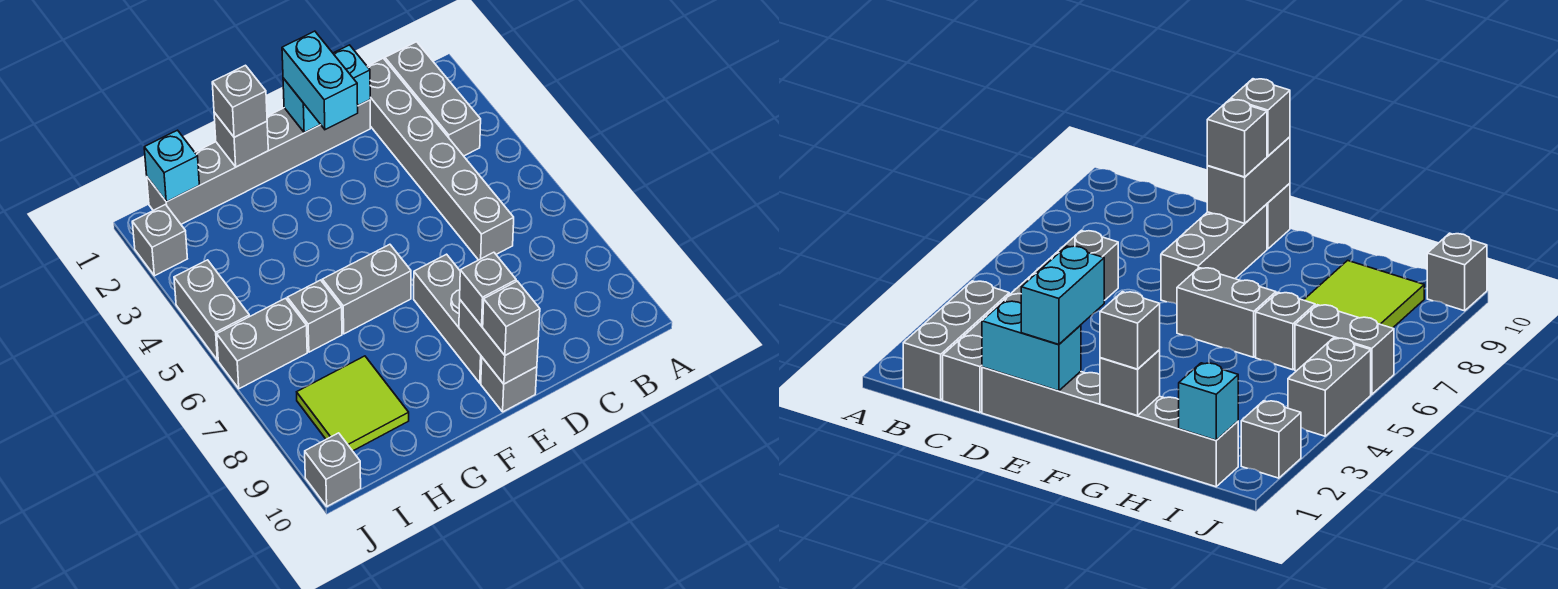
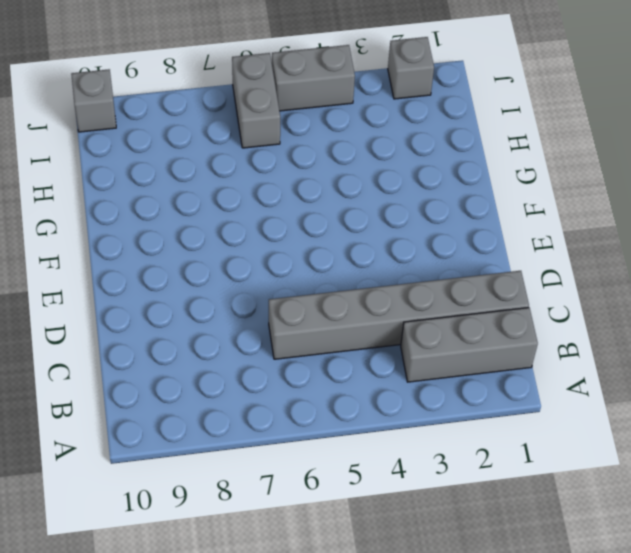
none -> grey brick D1:I1 level 1
none -> grey brick E7:E9 level 1
none -> grey brick E10 level 1

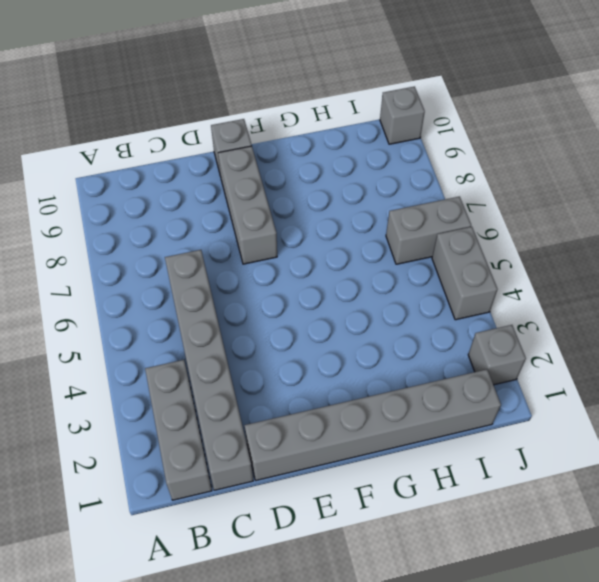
none -> grey brick F6:G6 level 1
none -> grey brick H6 level 1
none -> lime tile H8:I9 level 1

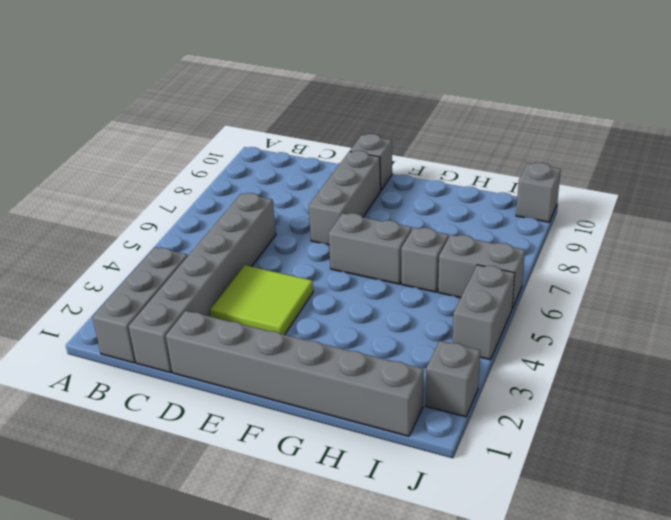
lime tile D3:E4 level 1 -> lime tile H8:I9 level 1
none -> cyan brick D1:E1 level 2
none -> grey brick E9:E10 level 2
none -> grey brick G1 level 2

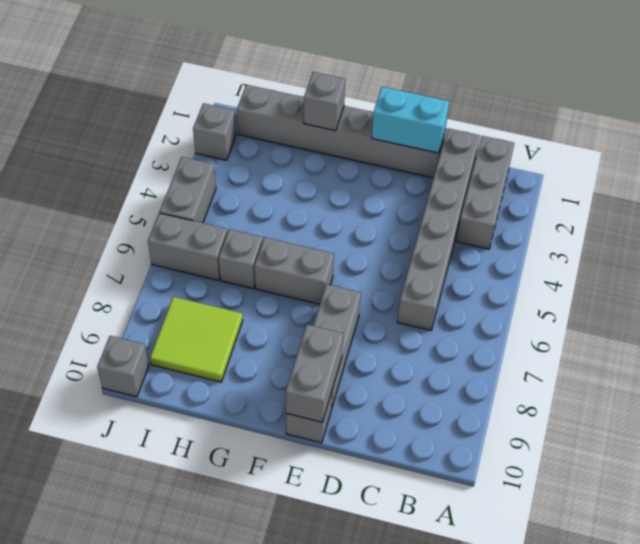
none -> cyan brick I1 level 2
none -> cyan brick E1:E2 level 3
none -> grey brick E9 level 3

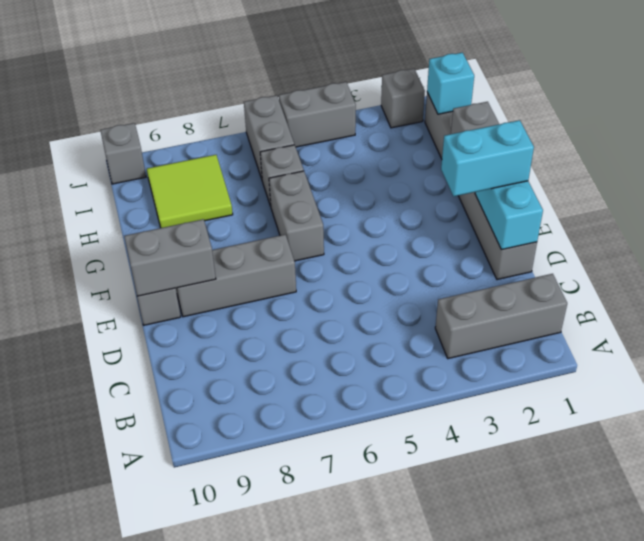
none -> grey brick C1:C6 level 1
none -> grey brick E9 level 3
none -> grey brick E10 level 3

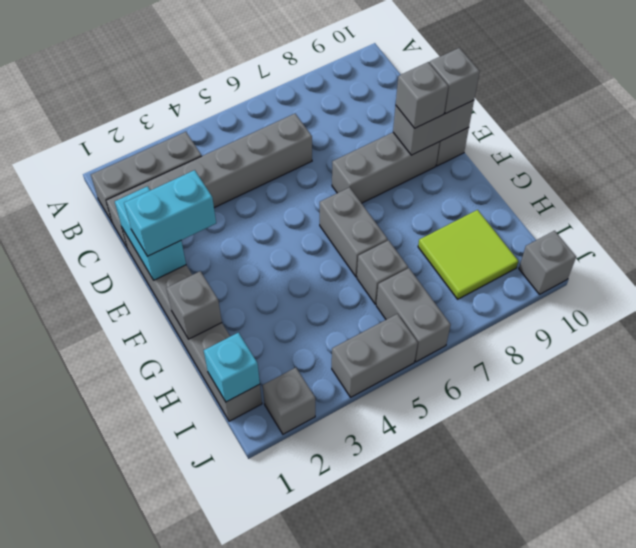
none -> grey brick G1 level 3

